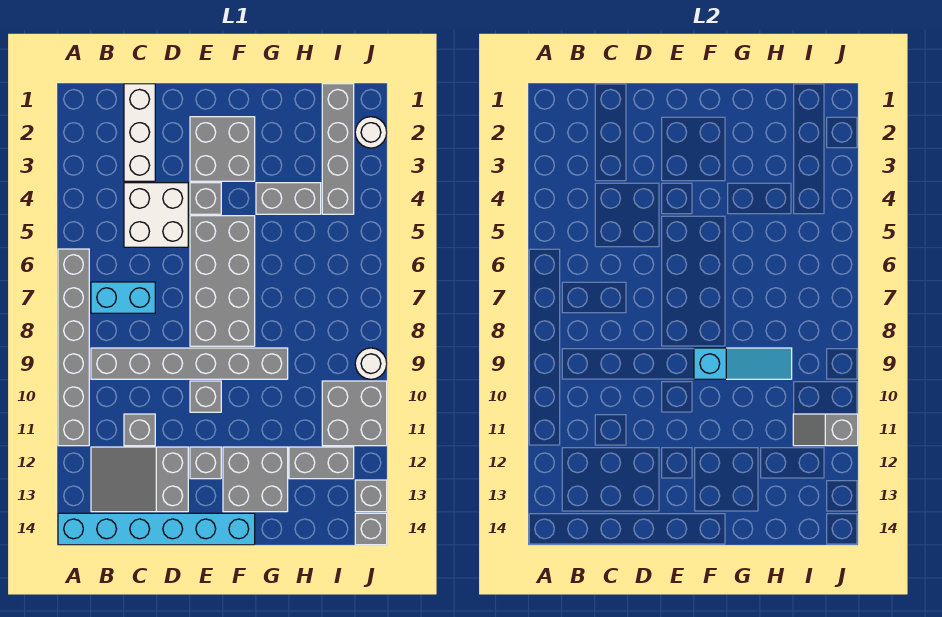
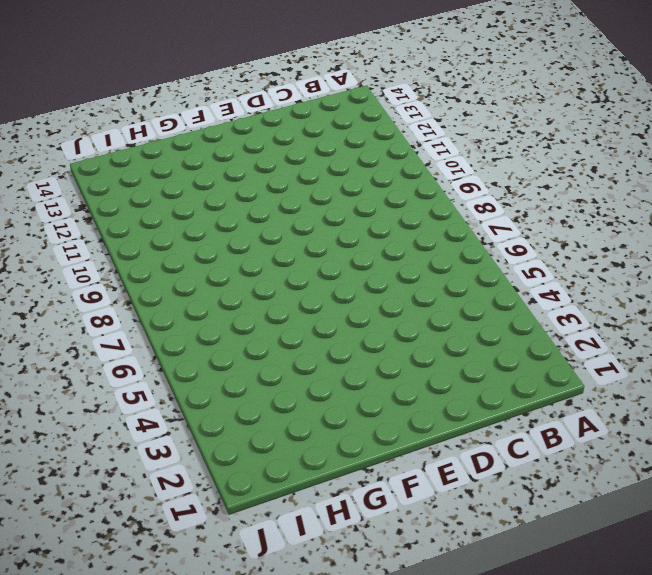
none -> grey brick A6:A11 level 1
none -> cyan brick A14:F14 level 1
none -> cyan brick B7:C7 level 1

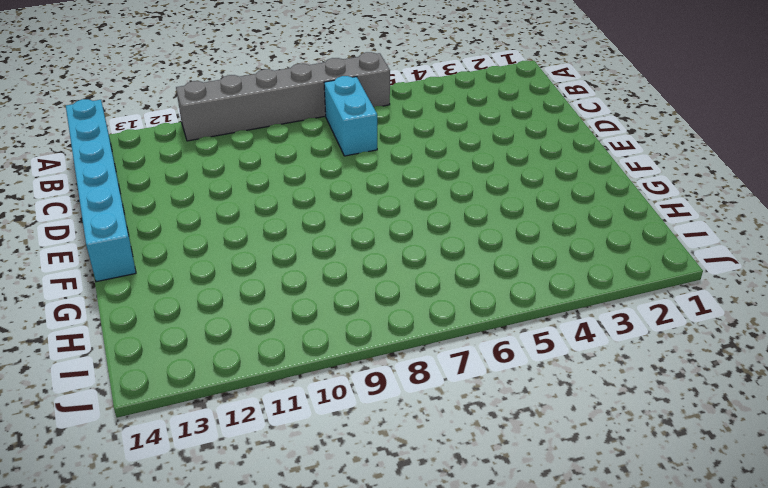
none -> grey brick B9:G9 level 1
none -> grey slope B12:D13 level 1 top D
none -> white brick C1:C3 level 1

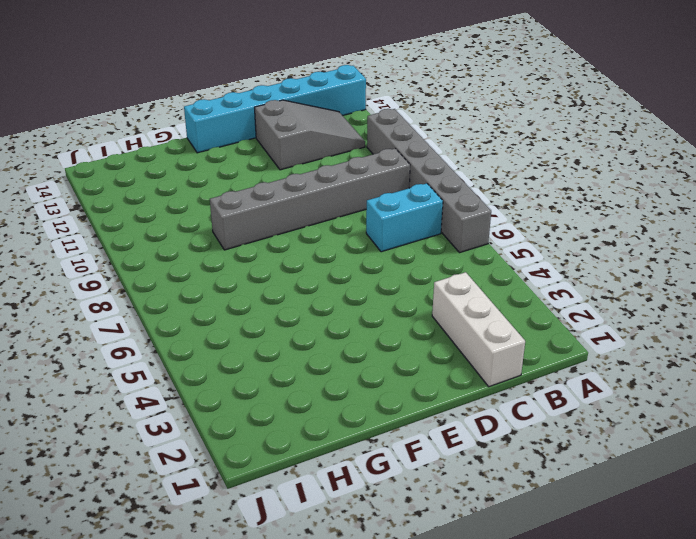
none -> white brick C4:D5 level 1
none -> grey brick C11 level 1
none -> grey brick E2:F3 level 1

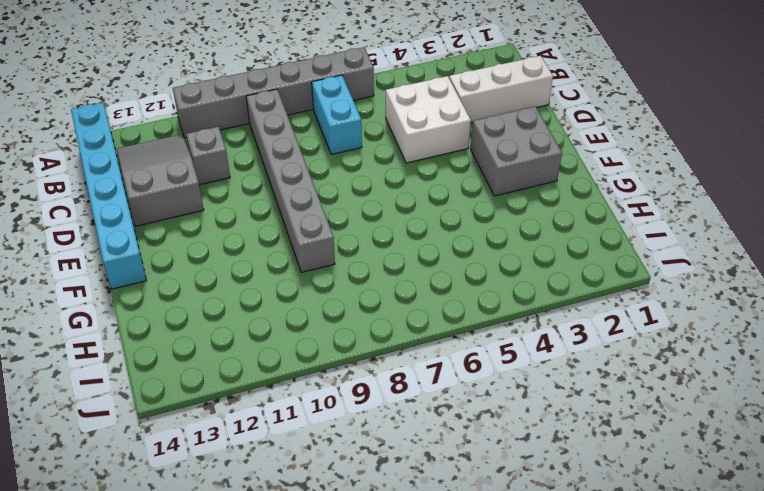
none -> grey brick E4 level 1
none -> grey brick E5:F8 level 1
none -> grey brick E10 level 1

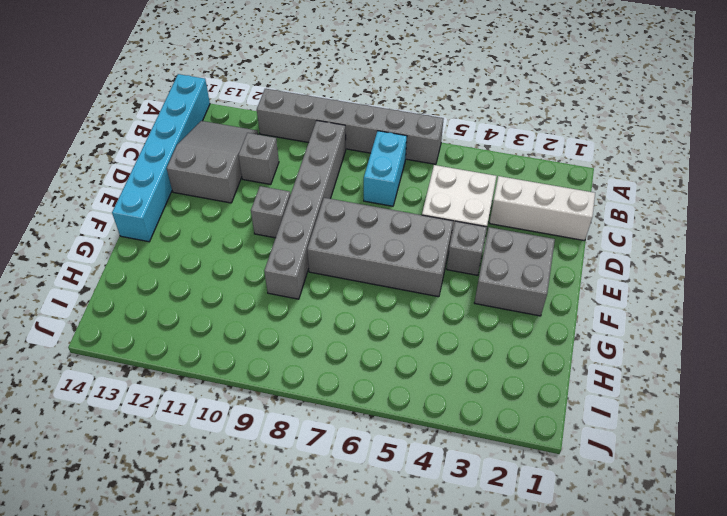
none -> grey brick E12 level 1
none -> grey brick F12:G13 level 1
none -> grey brick G4:H4 level 1

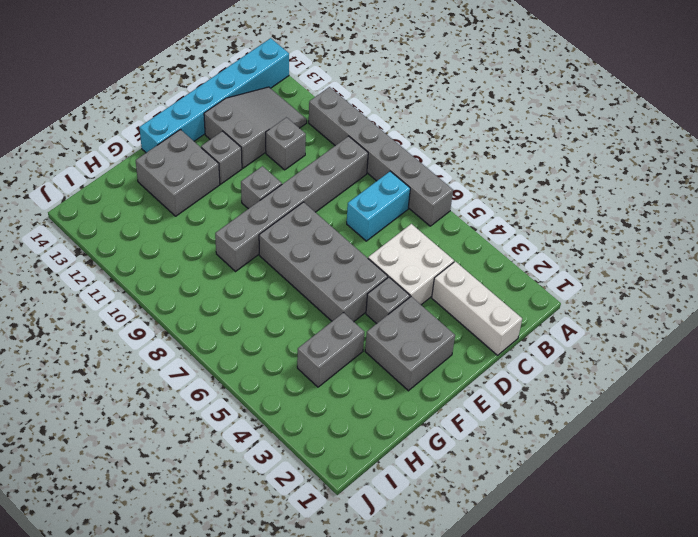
none -> grey brick H12:I12 level 1
none -> grey brick I1:I4 level 1
none -> grey brick I10:J11 level 1

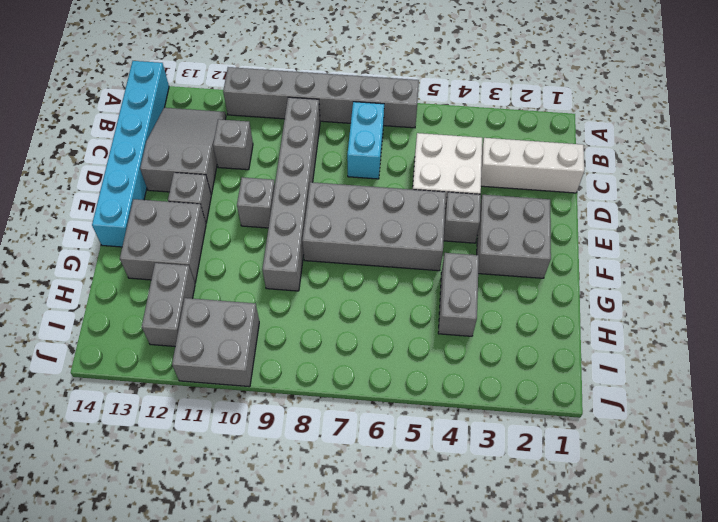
none -> grey brick I1:I4 level 1
none -> white round brick J2 level 1
none -> white round brick J9 level 1

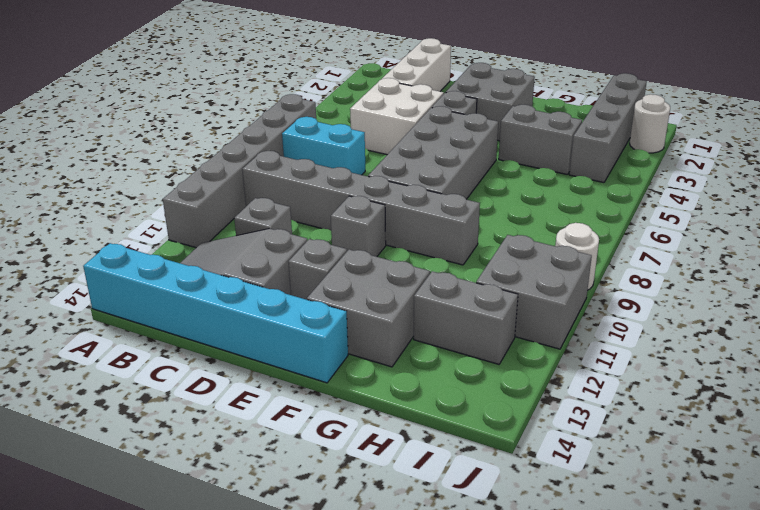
none -> grey brick J13 level 1
none -> grey brick J14 level 1
none -> cyan slope F9:H9 level 2 top F

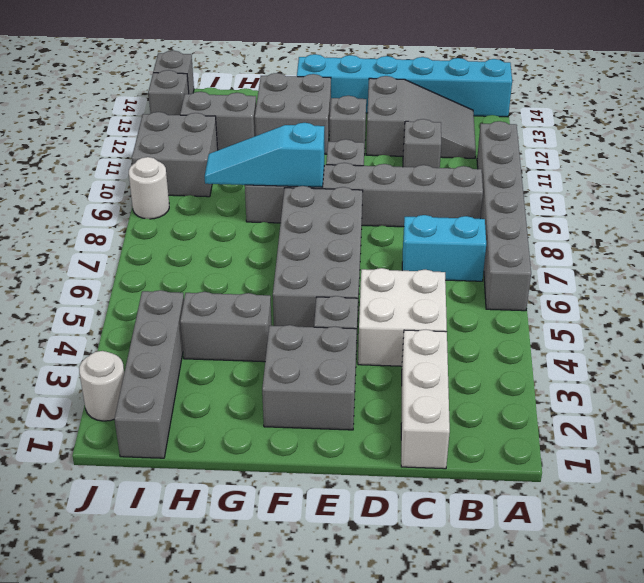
none -> grey slope I11:J11 level 2 top J

